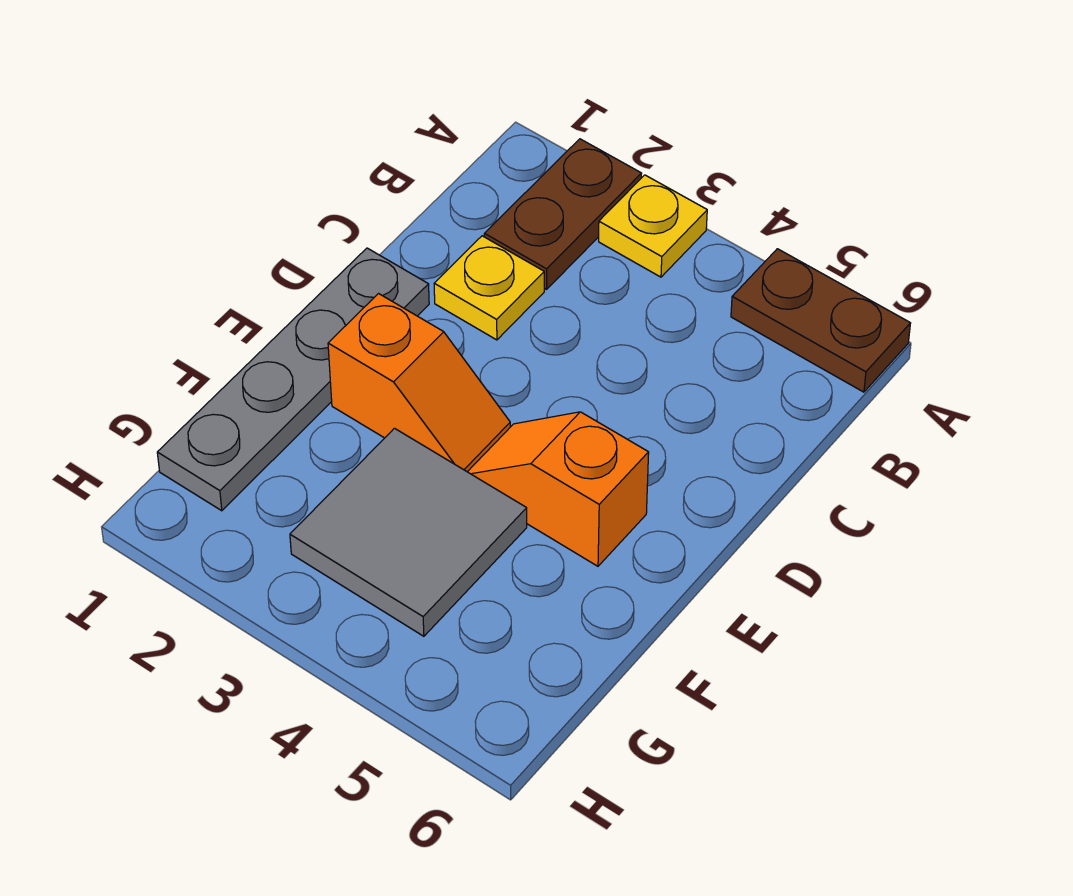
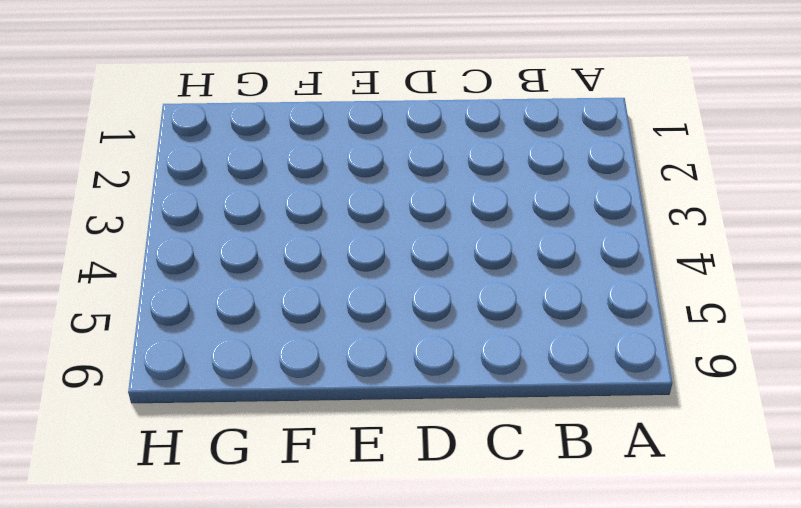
none -> brown plate A2:B2 level 1
none -> yellow plate A3 level 1

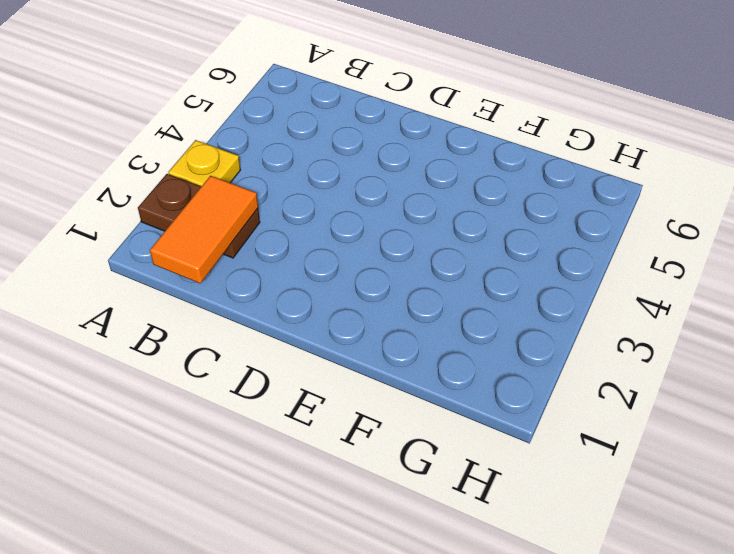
orange tile B1:B2 level 2 -> none
none -> brown plate A5:A6 level 1
none -> yellow plate C2 level 1

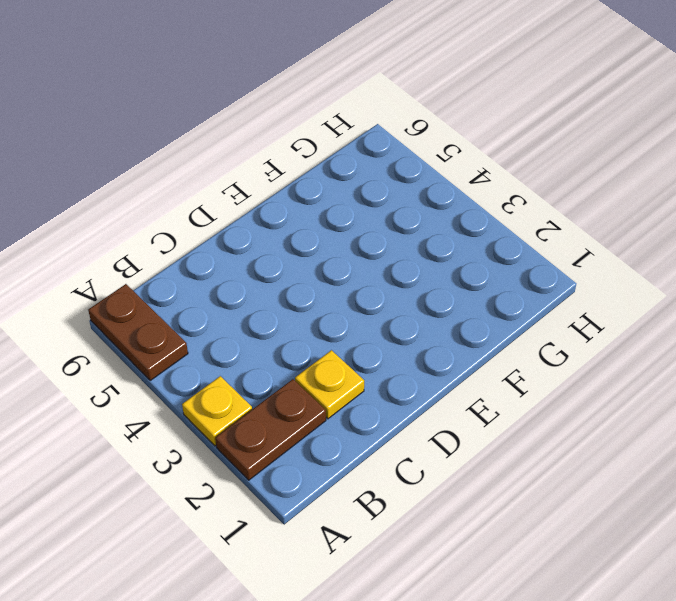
none -> grey plate D1:G1 level 1
none -> orange slope E2:E3 level 1 top 2

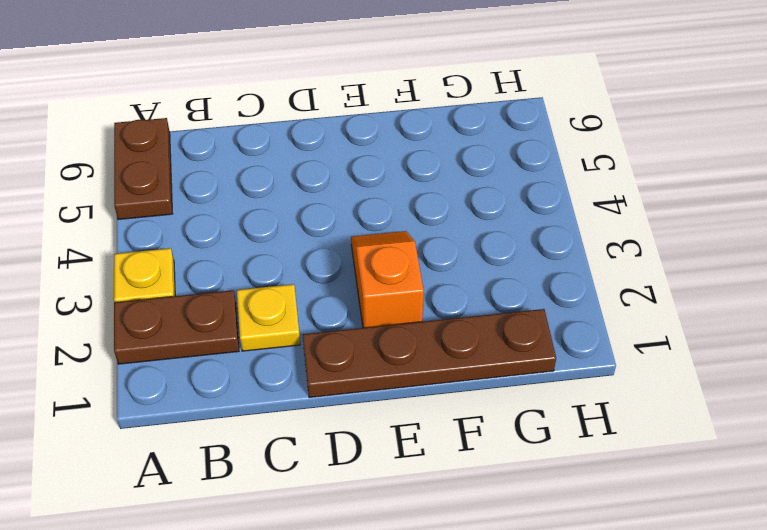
brown plate D1:G1 level 1 -> grey plate D1:G1 level 1
none -> orange slope E4:E5 level 1 top 5
none -> grey tile F3:G4 level 1

